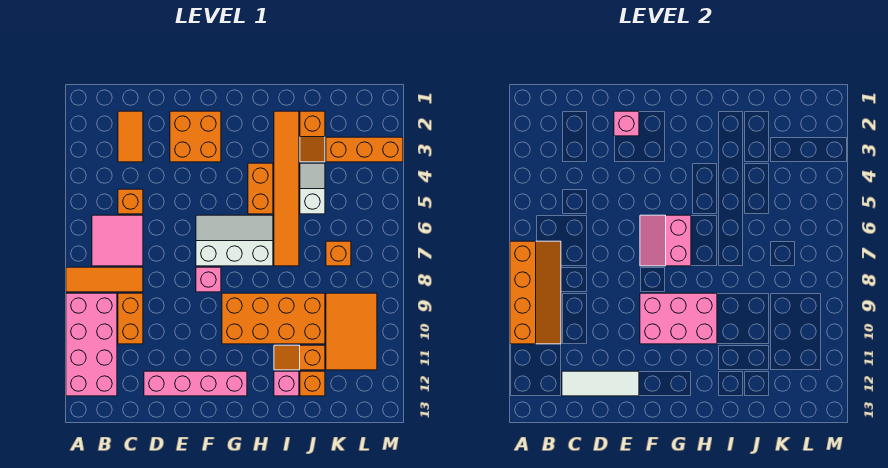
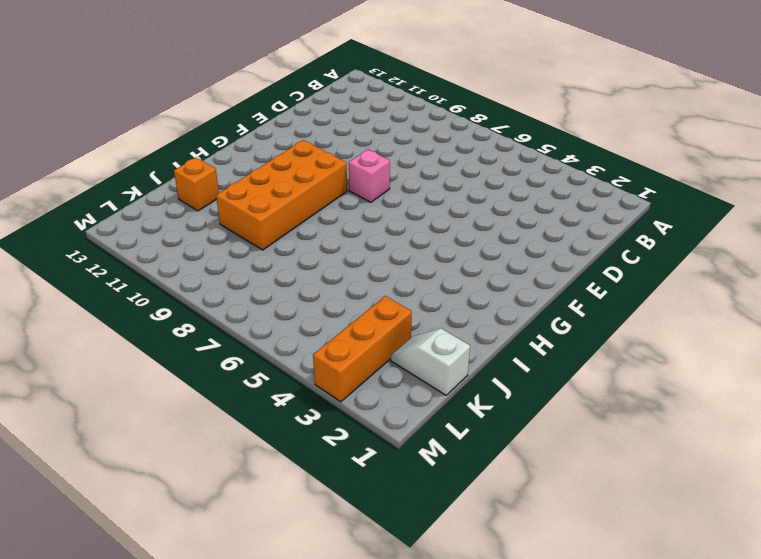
white slope K1:K2 level 1 top 1 -> white slope J4:J5 level 1 top 5
none -> orange tile A8:C8 level 1
none -> pink brick A9:B12 level 1
none -> pink tile B6:C7 level 1

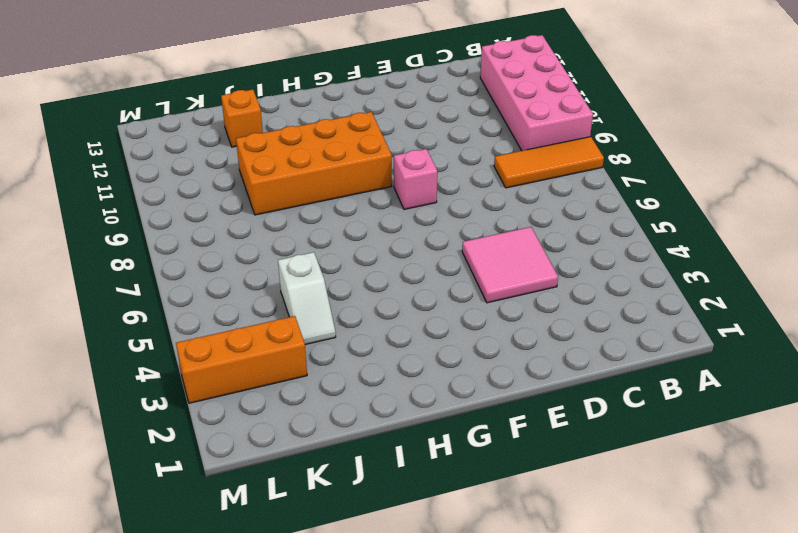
pink tile D4:E5 level 1 -> pink tile B6:C7 level 1
none -> orange tile C2:C3 level 1
none -> orange brick C5 level 1
none -> orange brick C9:C10 level 1

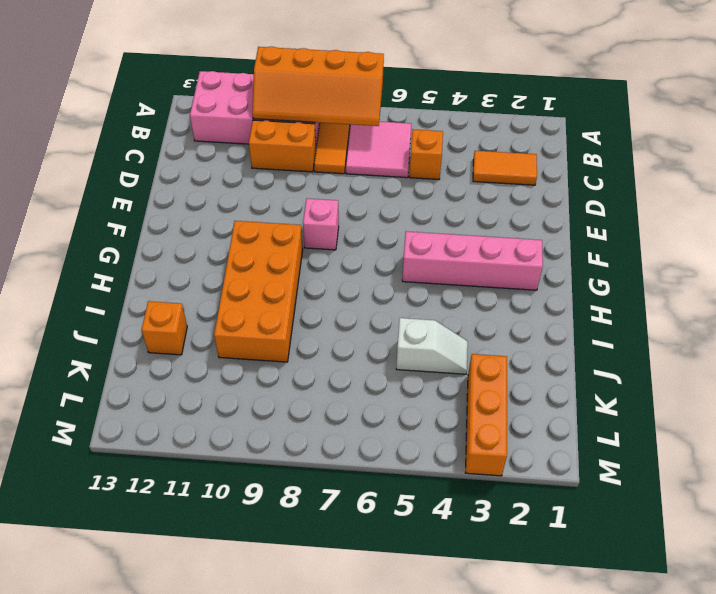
pink brick G2:G5 level 1 -> pink brick D12:G12 level 1
none -> orange brick E2:F3 level 1
none -> white slope F6:H7 level 1 top 7
none -> orange brick H4:H5 level 1

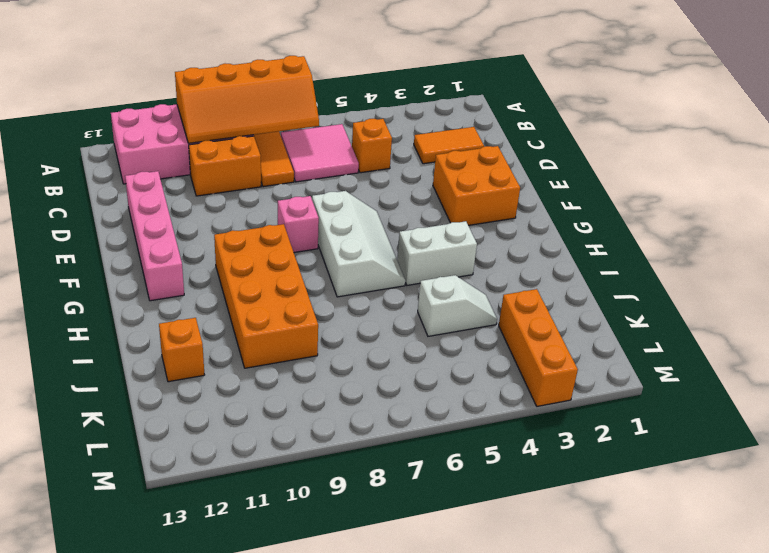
white brick H4:H5 level 1 -> orange brick H4:H5 level 1
none -> orange tile I2:I7 level 1
none -> orange slope I11:J11 level 1 top J
none -> pink brick I12 level 1

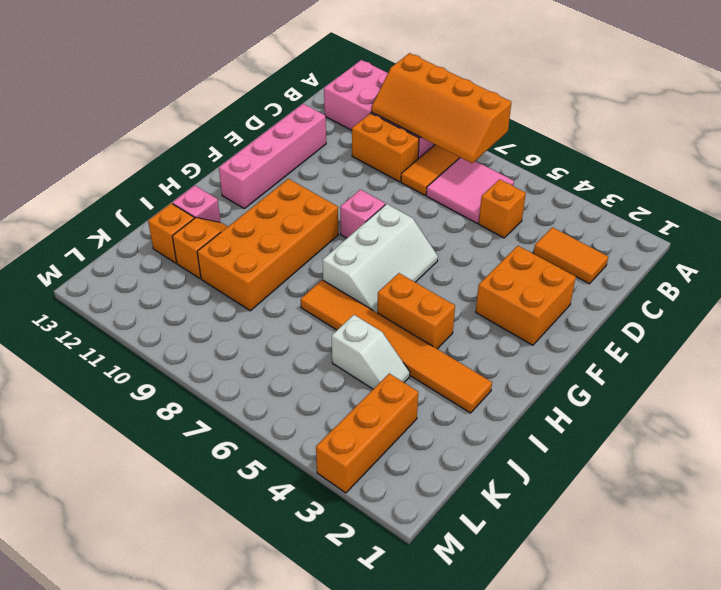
none -> orange slope J2:J3 level 1 top 2
none -> orange brick K7 level 1
none -> orange tile K9:L11 level 1

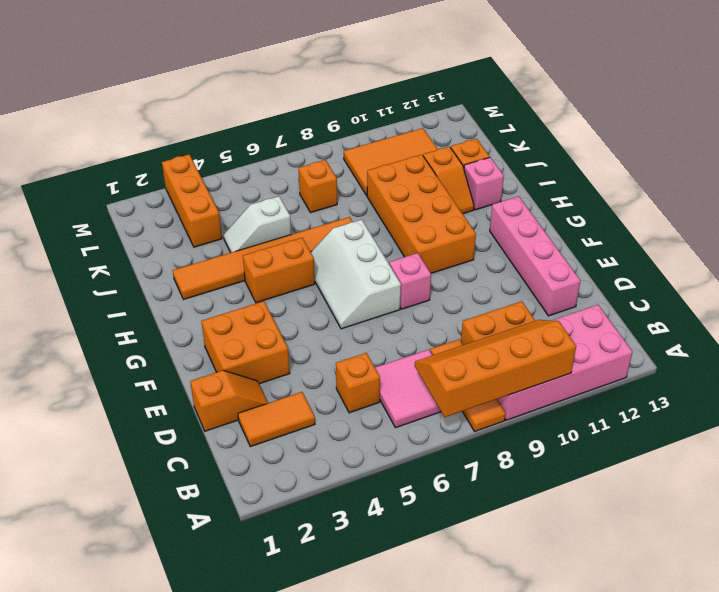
orange slope D1:D2 level 1 top 1 -> orange slope J2:J3 level 1 top 2
none -> white tile C12:E12 level 2
none -> pink brick E2 level 2
none -> pink slope F6:G7 level 2 top G

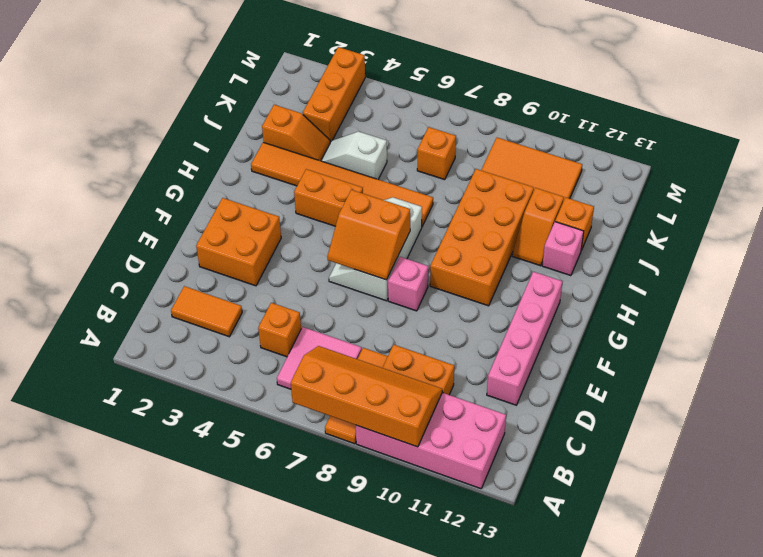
orange slope F6:G7 level 2 top G -> pink slope F6:G7 level 2 top G
none -> white tile C12:E12 level 2
none -> pink brick E2 level 2
none -> pink brick F9:H10 level 2

